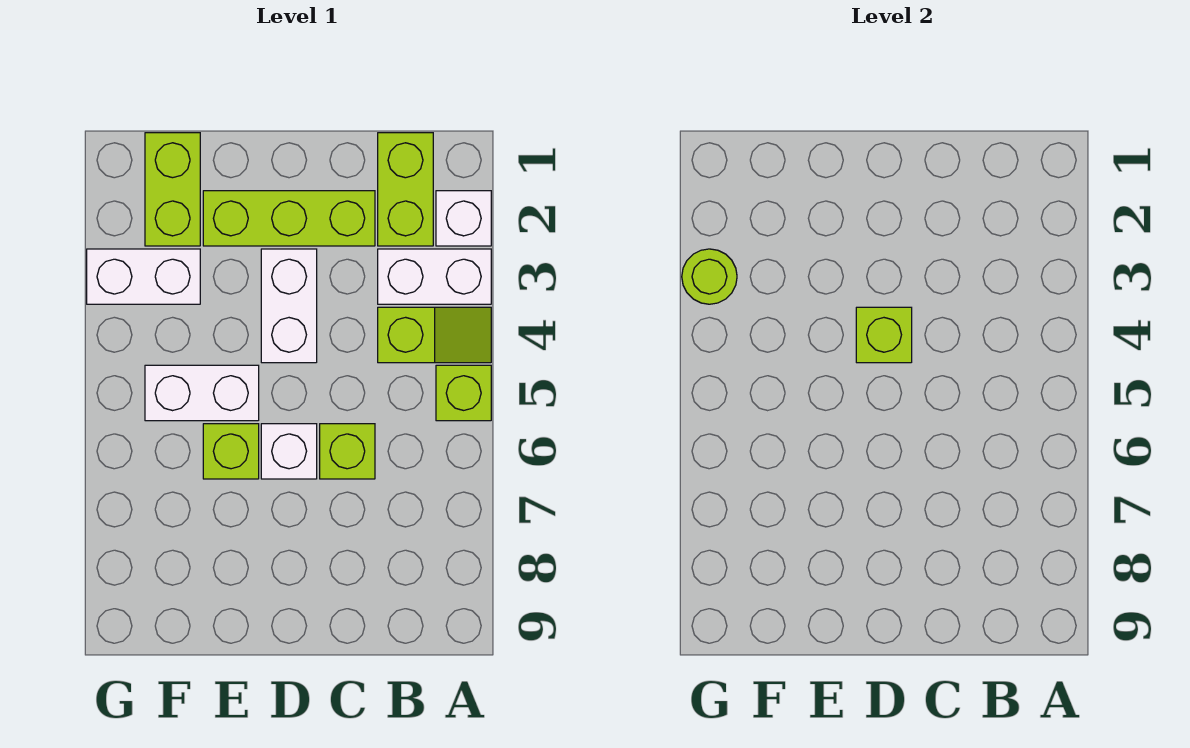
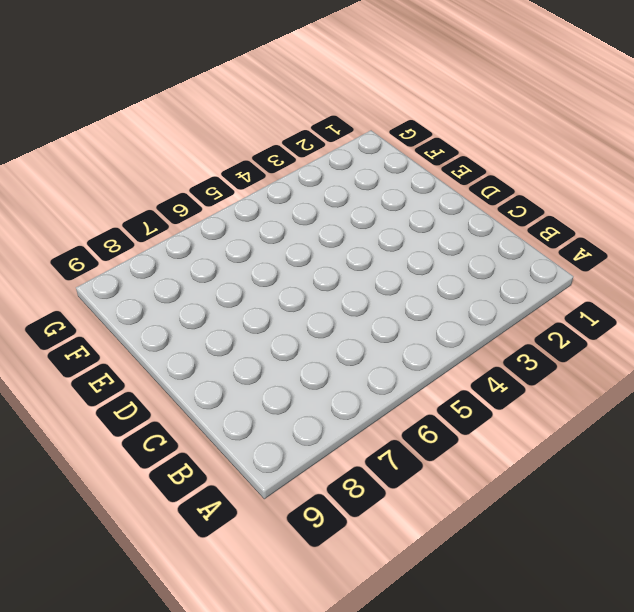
none -> white brick A2 level 1
none -> white brick A3:B3 level 1
none -> lime slope A4:B4 level 1 top B

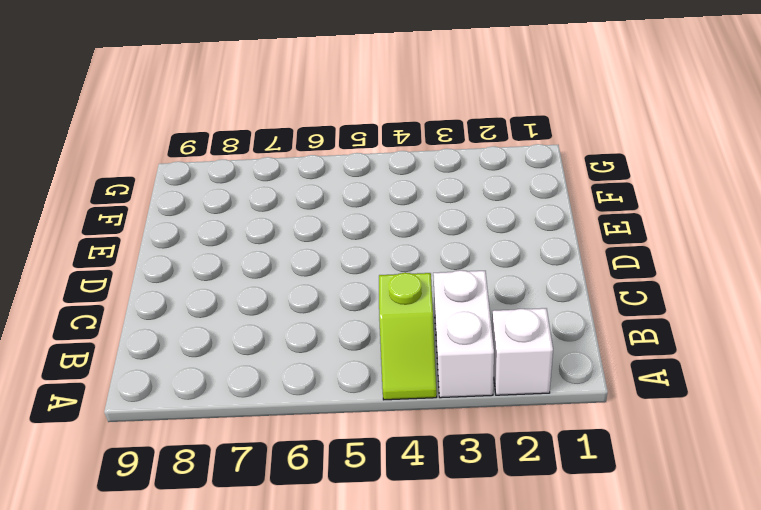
none -> lime brick A5 level 1
none -> lime brick B1:B2 level 1
none -> lime brick C2:E2 level 1

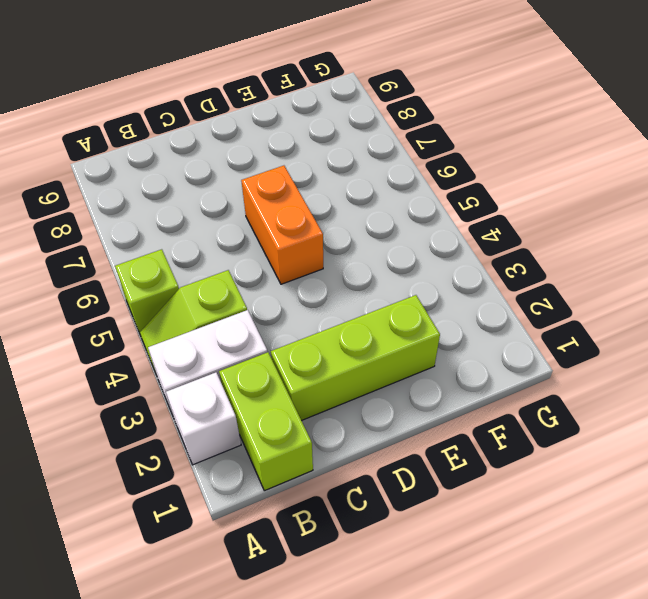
orange brick D5:D6 level 1 -> white brick D6 level 1
none -> lime brick C6 level 1
none -> white brick D3:D4 level 1
none -> white brick E5:F5 level 1

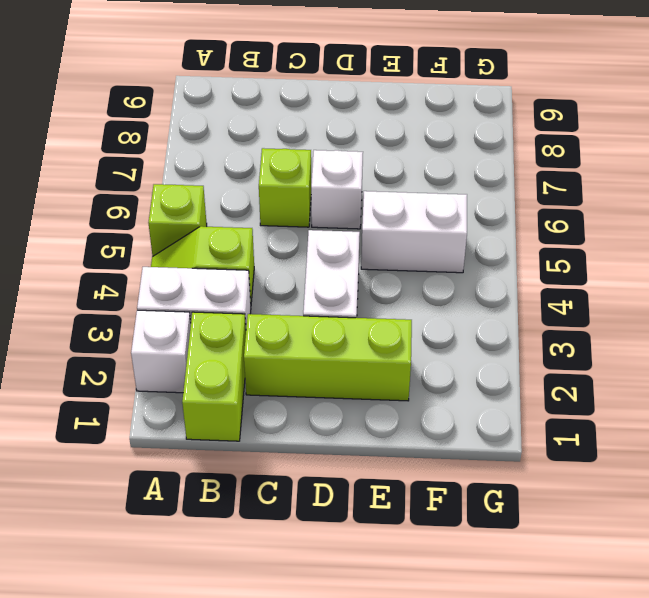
none -> lime brick E6 level 1
none -> lime brick F1:F2 level 1
none -> white brick F3:G3 level 1

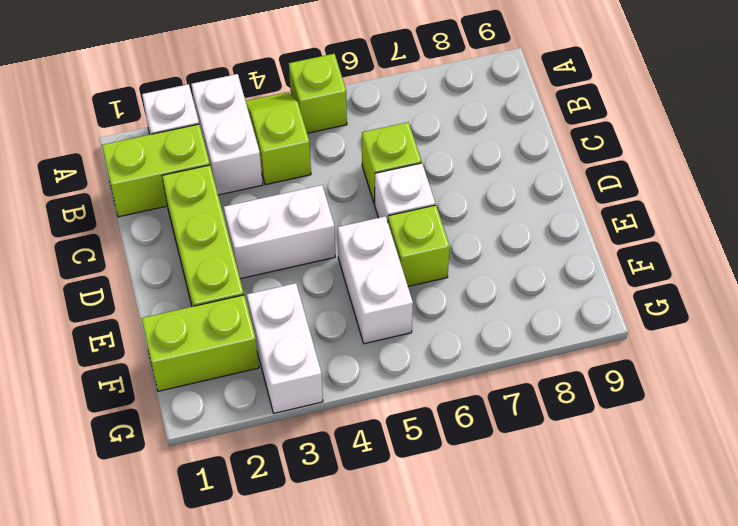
none -> lime brick D4 level 2
none -> lime round brick G3 level 2

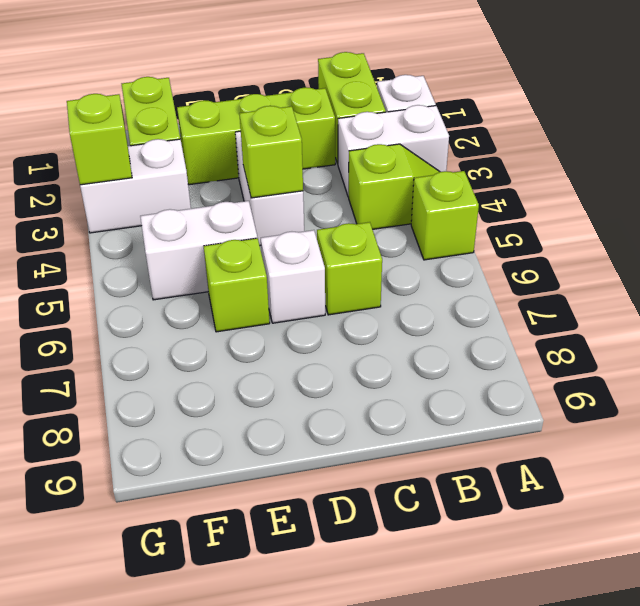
lime brick G3 level 2 -> lime round brick G3 level 2

